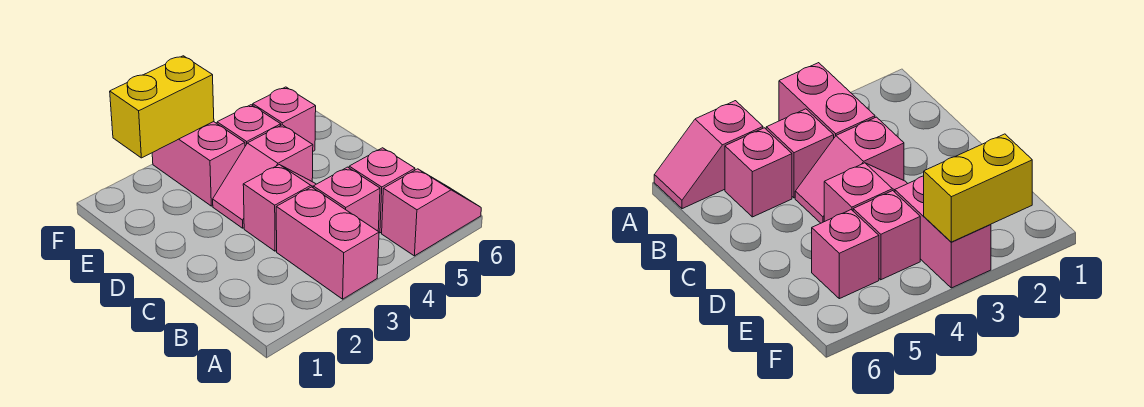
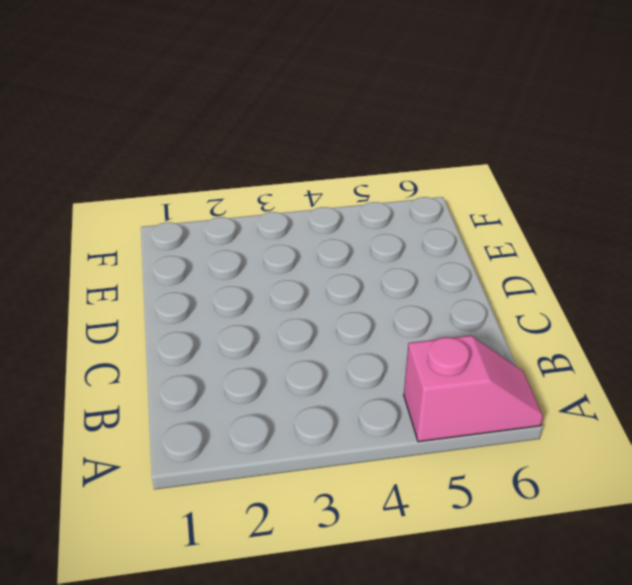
none -> pink brick A3:B3 level 1
none -> pink brick B4 level 1

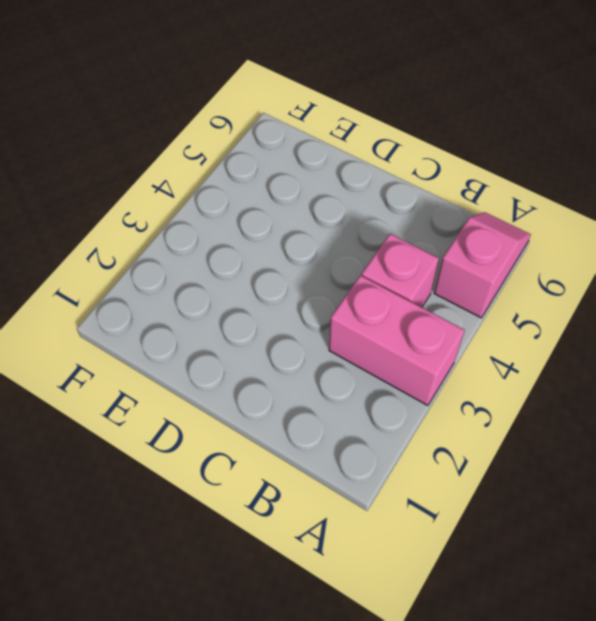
none -> pink brick B5 level 1
none -> pink slope C3:C4 level 1 top 3

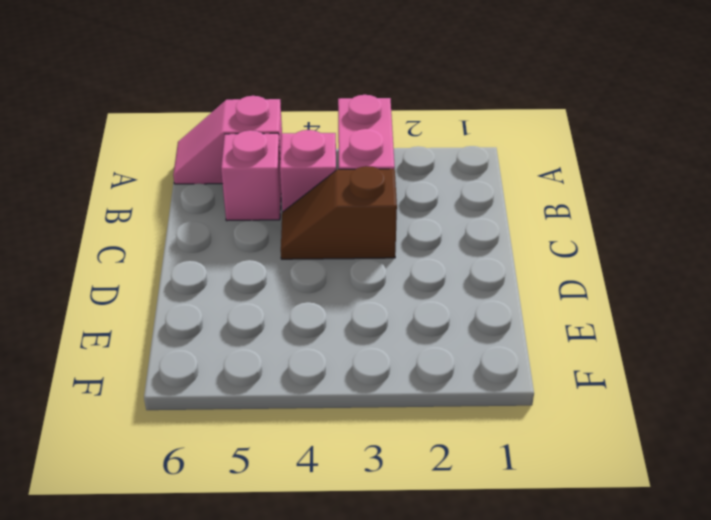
brown slope C3:C4 level 1 top 3 -> pink slope C3:C4 level 1 top 3
none -> pink slope D3:D4 level 1 top 4
none -> pink brick E3:F3 level 1

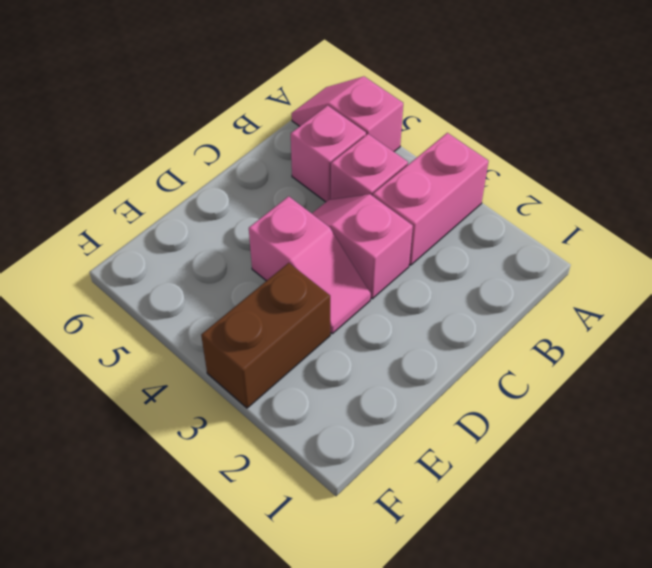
brown brick E3:F3 level 1 -> pink brick E3:F3 level 1
none -> pink brick E4 level 1
none -> pink brick E5 level 1

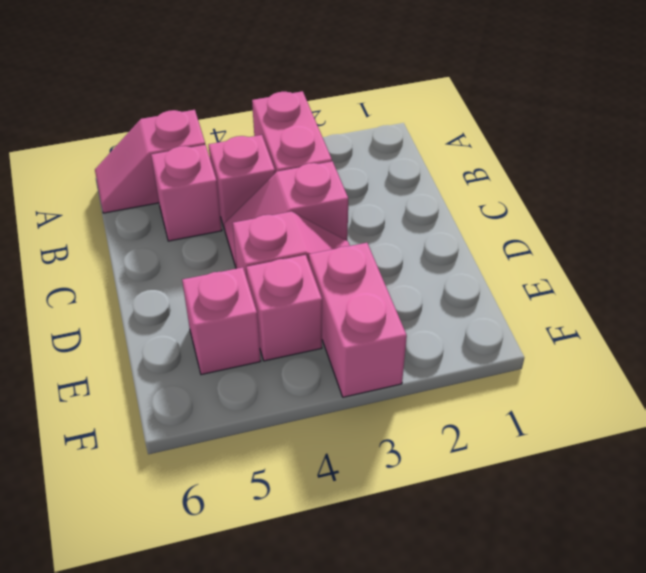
none -> yellow brick F2:F3 level 2

